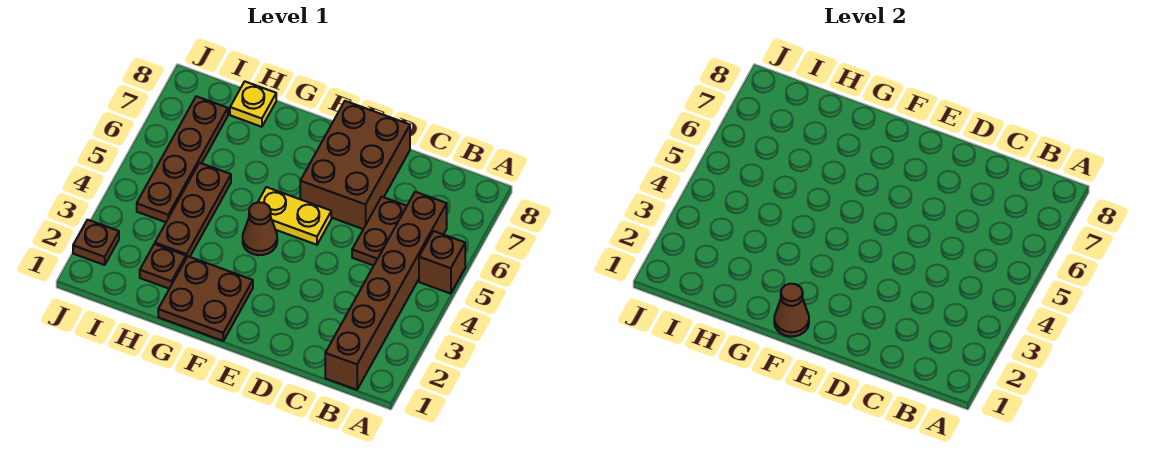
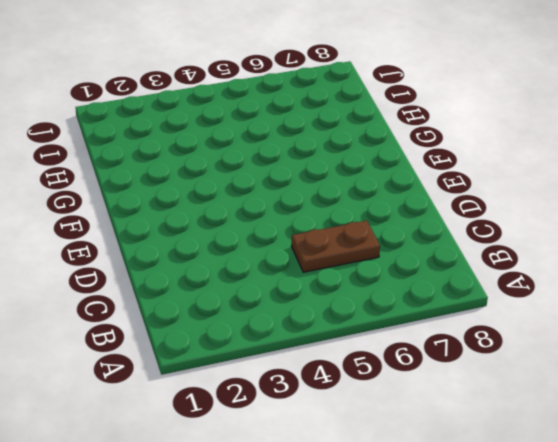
none -> brown brick A5 level 1
none -> brown brick B1:B6 level 1
none -> brown brick D6:E8 level 1

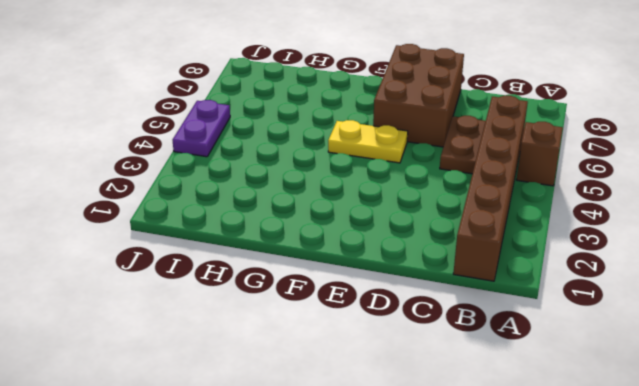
purple plate J4:J5 level 1 -> none
none -> brown plate F1:G2 level 1
none -> brown cone F4 level 1
none -> brown plate H2 level 1

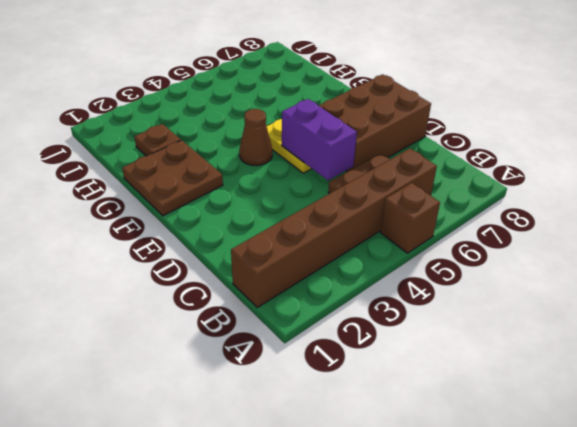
purple brick D5:E5 level 2 -> none
none -> brown plate H3:H5 level 1
none -> yellow plate H8 level 1
none -> brown plate I4:I7 level 1

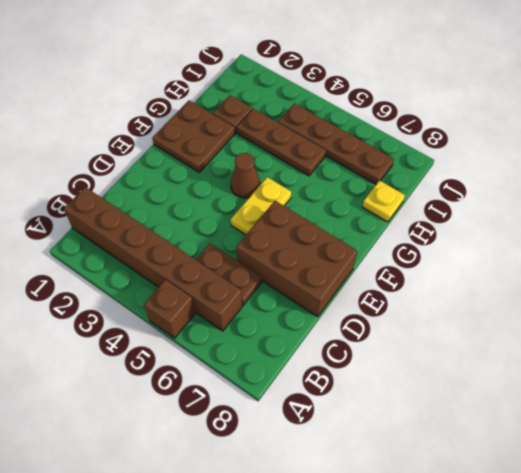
none -> brown plate J2 level 1
none -> brown cone F1 level 2

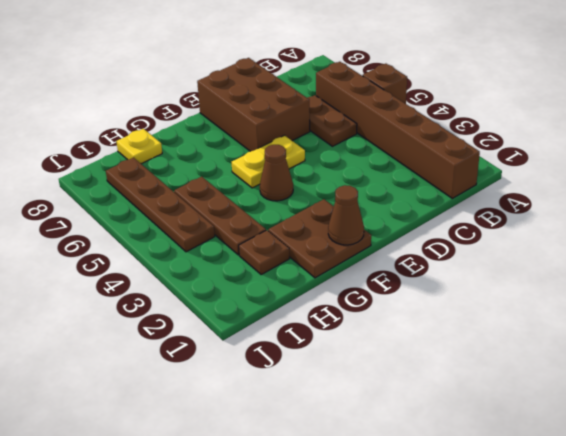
none -> brown plate J2 level 1

